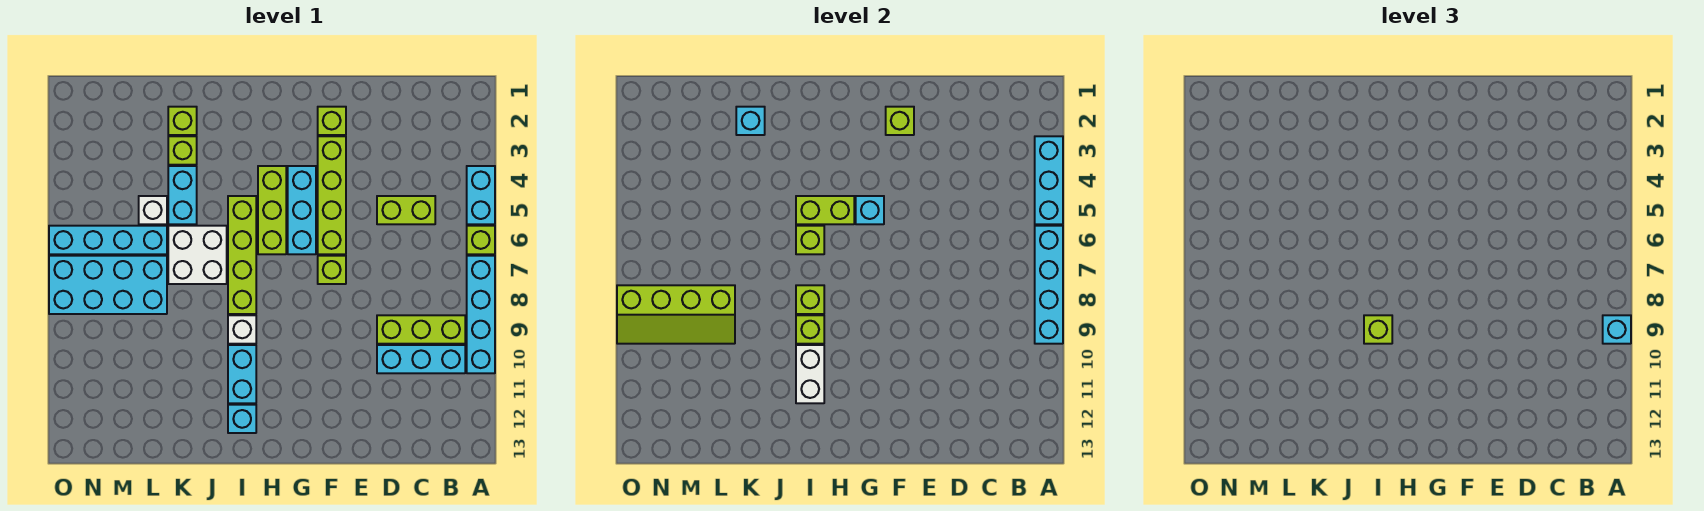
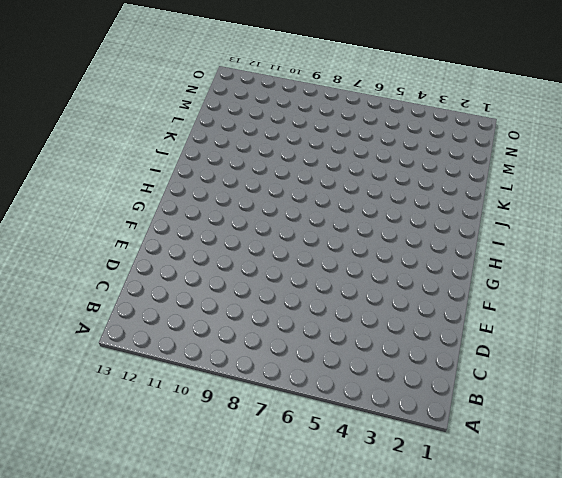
none -> cyan brick A4:A5 level 1
none -> lime brick A6 level 1
none -> cyan brick A7:A10 level 1
none -> lime brick B9:D9 level 1

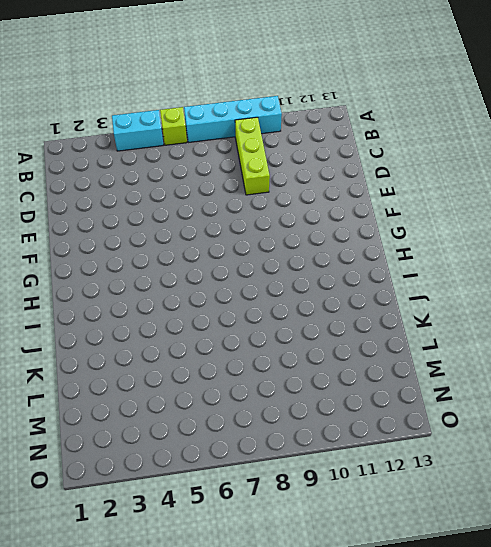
none -> cyan brick B10:D10 level 1
none -> lime brick C5:D5 level 1
none -> lime brick F2 level 1
none -> lime brick F3:F6 level 1

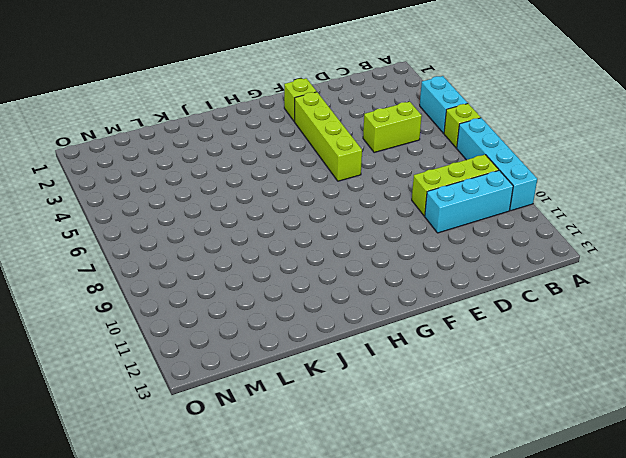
none -> lime brick F7 level 1
none -> cyan brick G4:G6 level 1
none -> lime brick H4:H6 level 1
none -> lime brick I5:I8 level 1

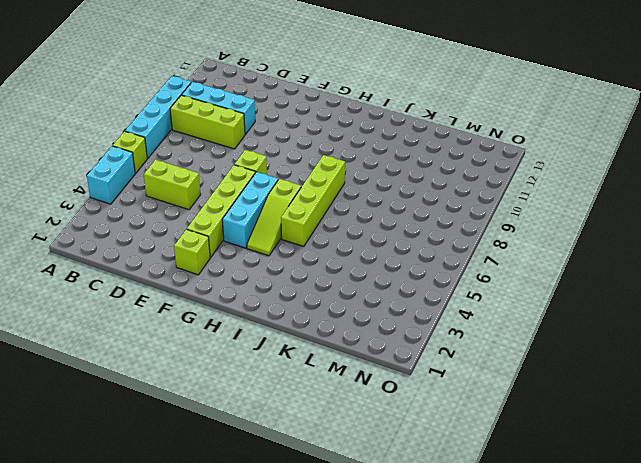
lime slope H4:H6 level 1 top 6 -> lime brick H4:H6 level 1
none -> white brick I9 level 1
none -> cyan brick I10:I11 level 1
none -> cyan brick I12 level 1
none -> white brick J6:K7 level 1

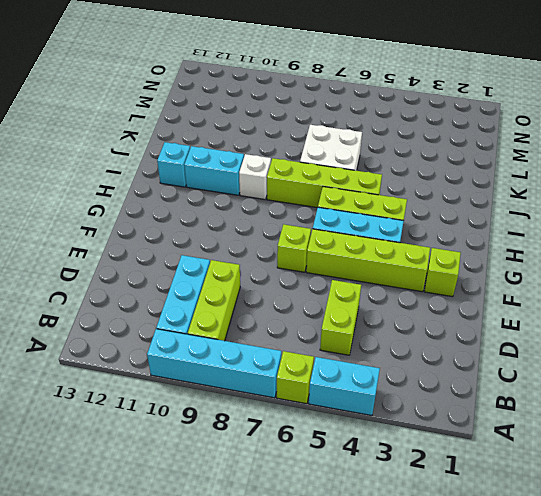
none -> lime brick K2 level 1
none -> lime brick K3 level 1
none -> cyan brick K4:K5 level 1
none -> white brick L5 level 1

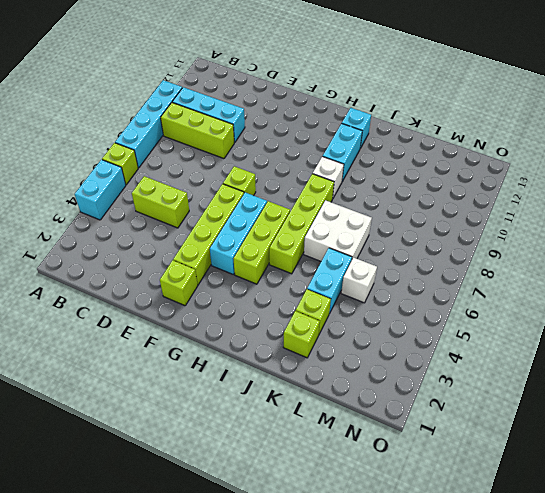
none -> cyan brick L6:O6 level 1
none -> cyan brick L7:O8 level 1
none -> cyan brick A3:A5 level 2
none -> cyan brick A6:A9 level 2

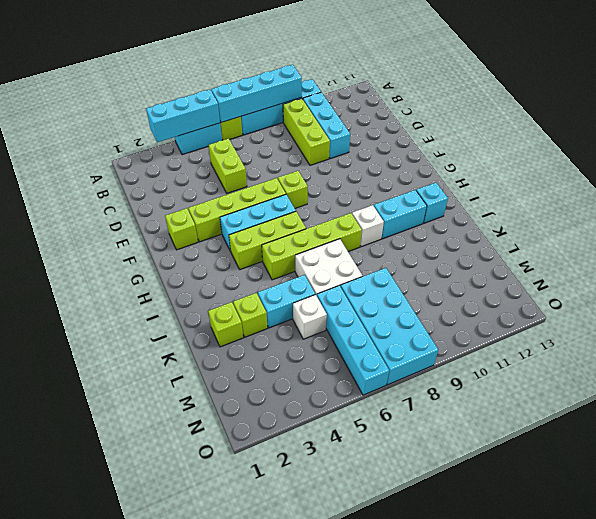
none -> lime brick F2 level 2
none -> cyan brick G5 level 2
none -> lime brick H5:I5 level 2
none -> lime brick I6 level 2

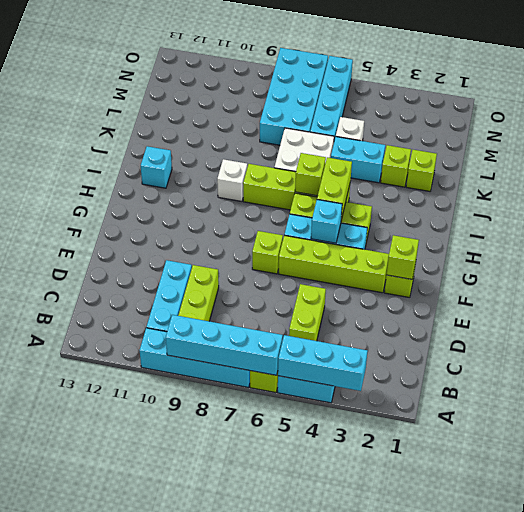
none -> cyan brick I10:I11 level 1
none -> lime brick I8 level 2
none -> lime brick I9 level 2
none -> white brick I10:I11 level 2

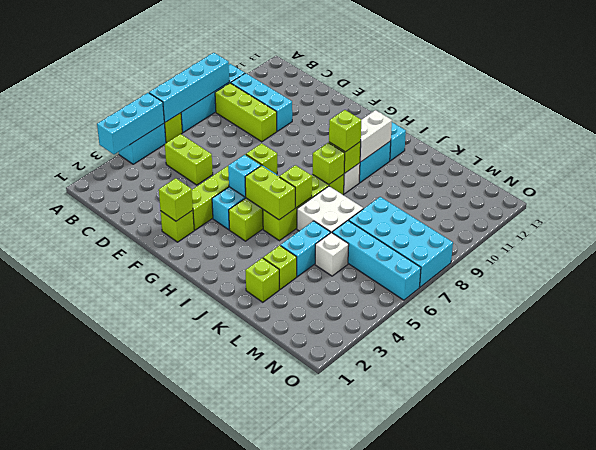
none -> cyan brick K2 level 2
none -> lime slope L8:O9 level 2 top 8
none -> cyan brick A9 level 3

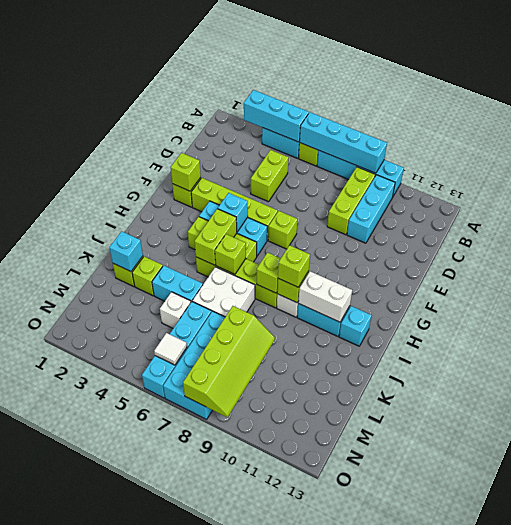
white tile N6 level 2 -> none
none -> cyan brick A9 level 3

